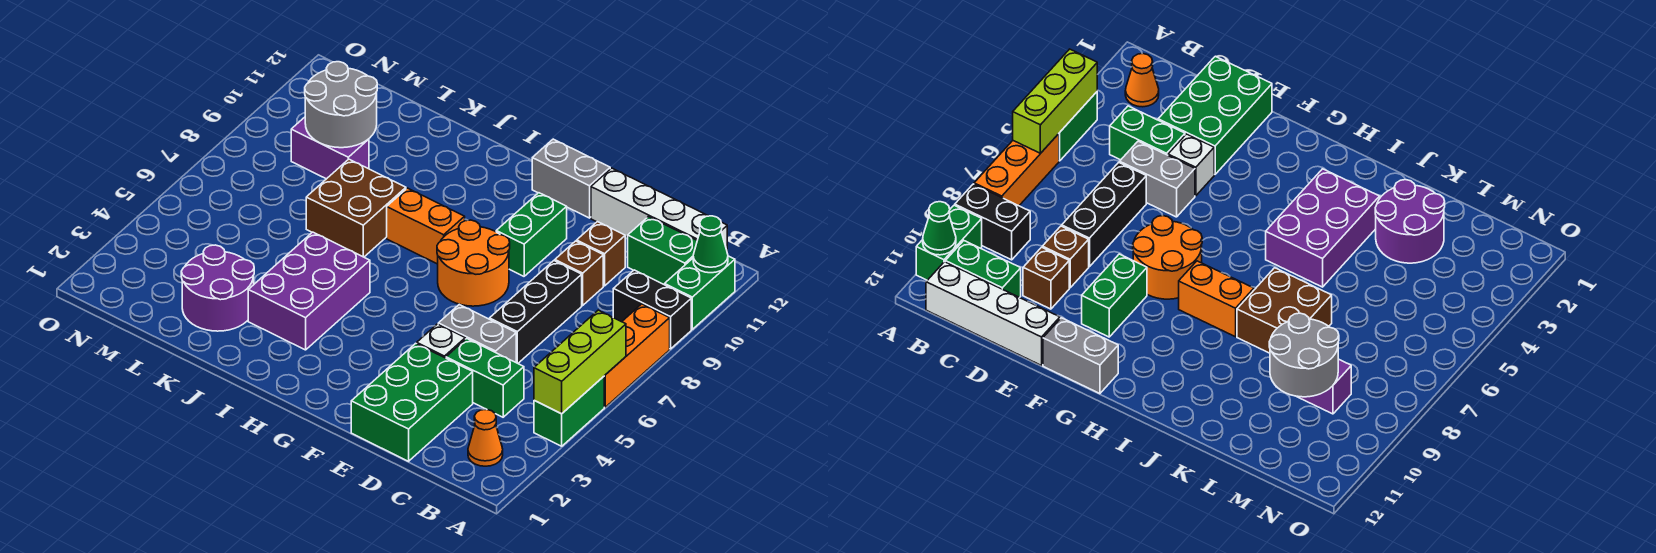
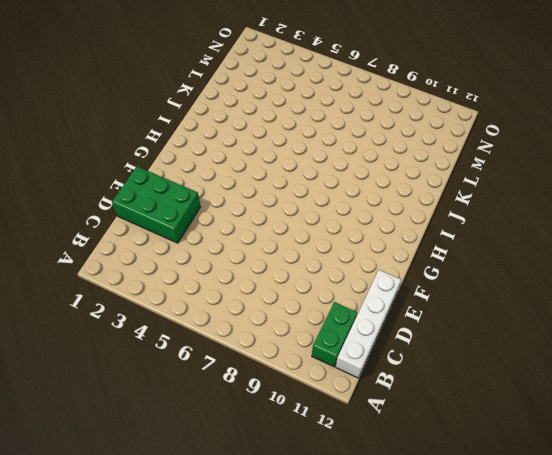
none -> green brick A4:A5 level 1
none -> orange brick A6:A8 level 1
none -> black brick A9:B9 level 1

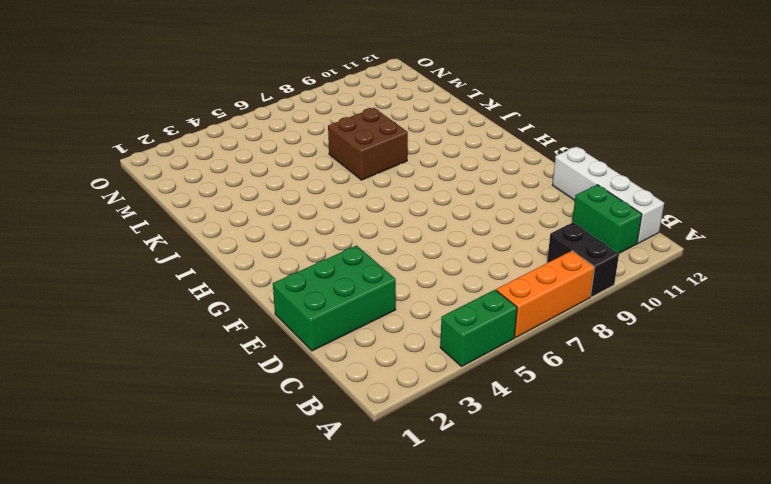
none -> green brick A10:A11 level 1
none -> orange cone B2 level 1
none -> green brick C4:D4 level 1

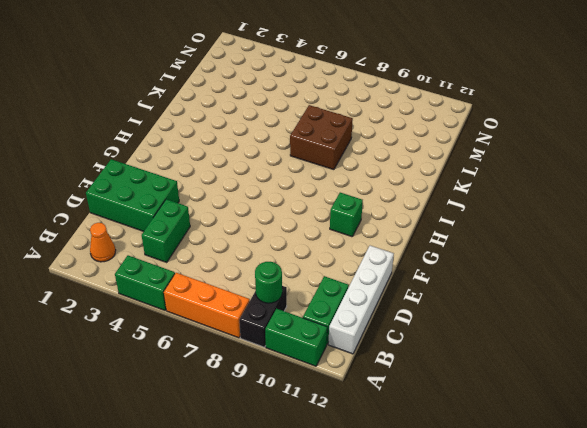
green round brick B9 level 2 -> none
green brick G10 level 1 -> none
none -> grey brick D5:E5 level 1
none -> black brick D6:D8 level 1
none -> brown brick D9 level 1

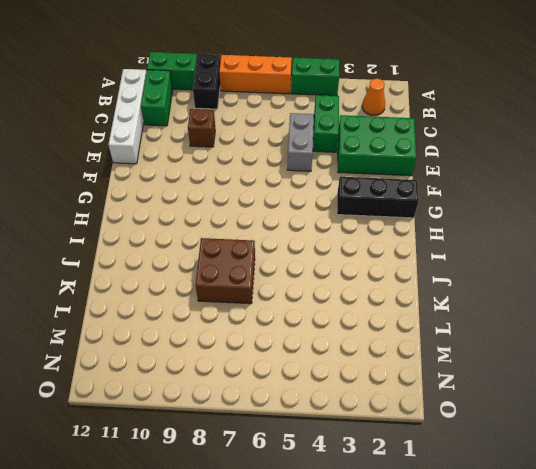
black brick G1:G3 level 1 -> black brick D6:D8 level 1
none -> brown brick D10 level 1
none -> white brick E4 level 1
none -> orange round brick F7:G8 level 1

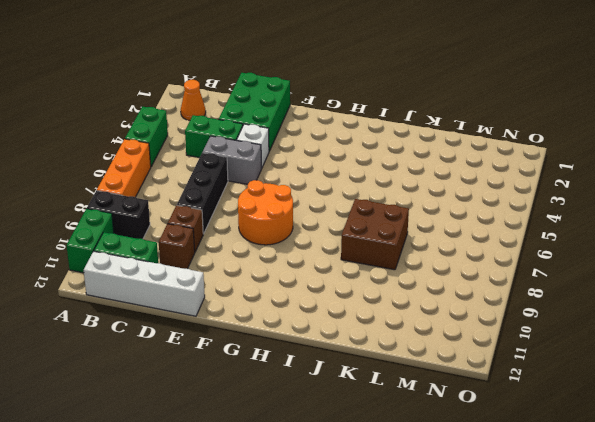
none -> green brick F9:F10 level 1
none -> grey brick F12:G12 level 1
none -> orange brick H8:I8 level 1

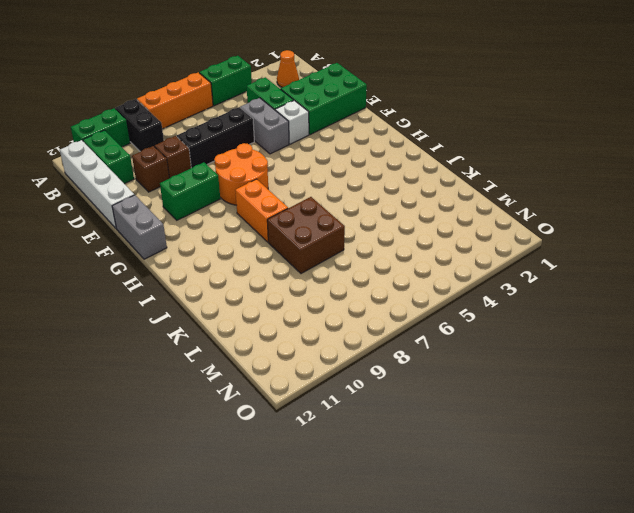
none -> purple brick I3:J5 level 1
none -> purple round brick K2:L3 level 1
none -> purple brick L9:M9 level 1

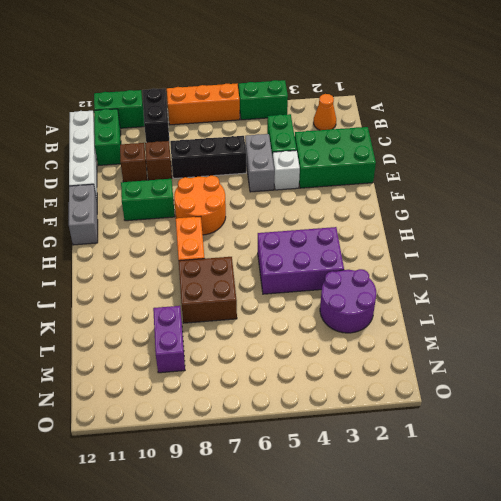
none -> lime brick A4:A6 level 2
none -> green cone A11 level 2
none -> grey round brick L9:M10 level 2

